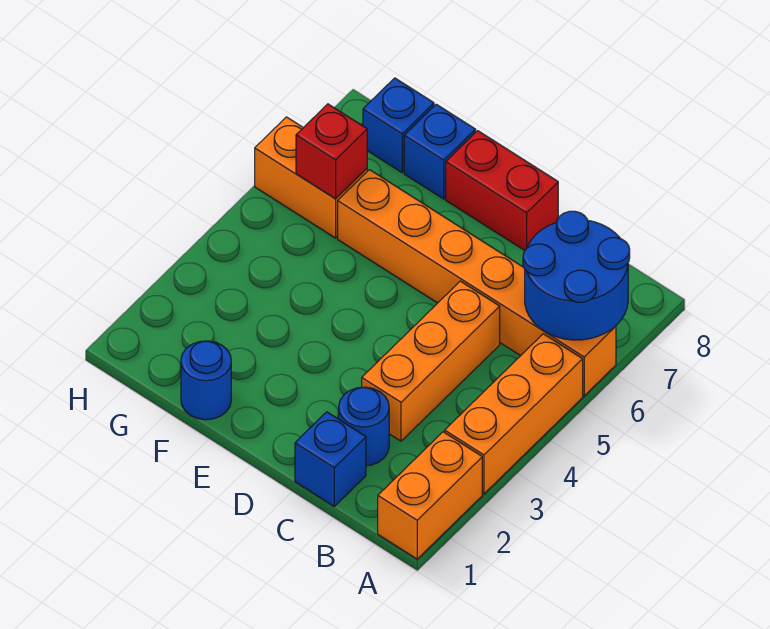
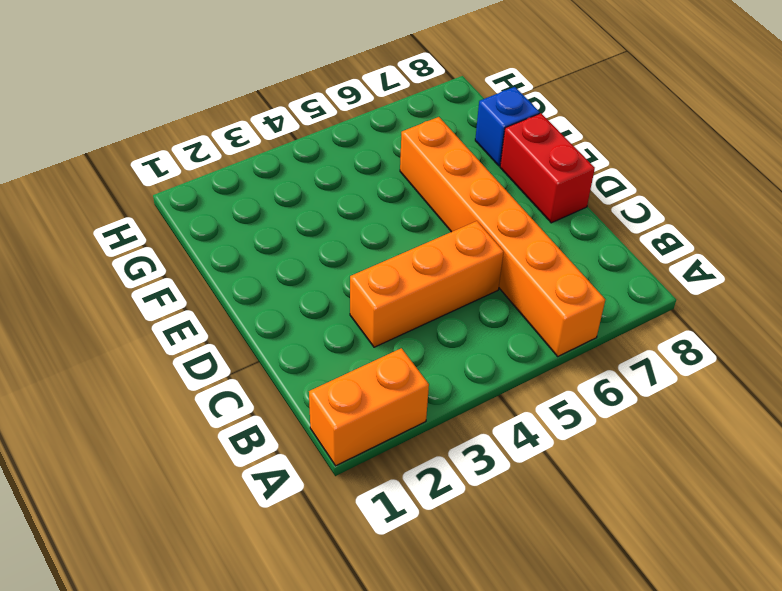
none -> orange brick A3:A5 level 1
none -> blue brick C1 level 1
none -> blue round brick C2 level 1

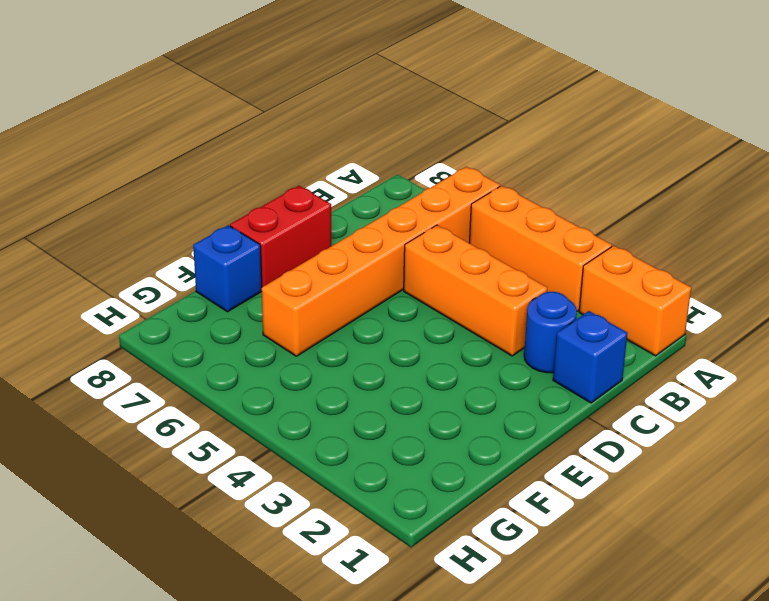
none -> blue round brick F1 level 1
none -> orange brick G6:H6 level 1
none -> blue brick G8 level 1

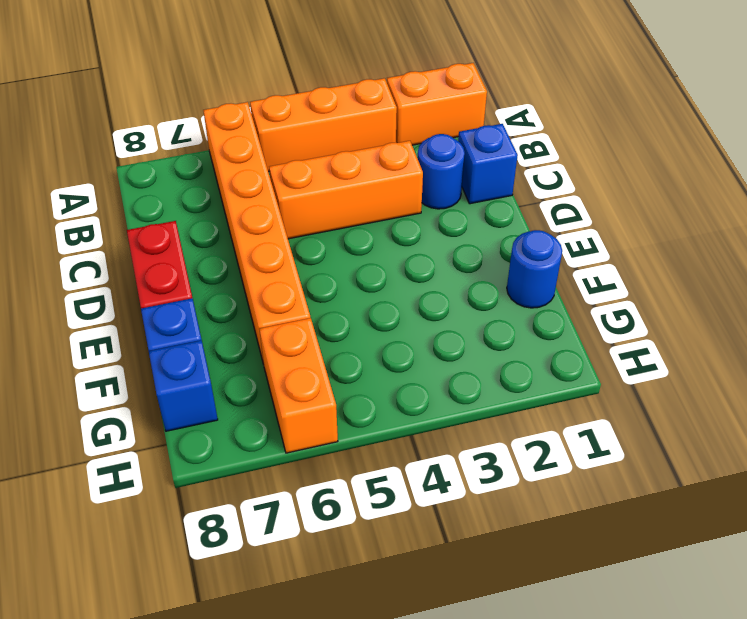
none -> blue round brick A6:B7 level 2
none -> red brick G6 level 2

